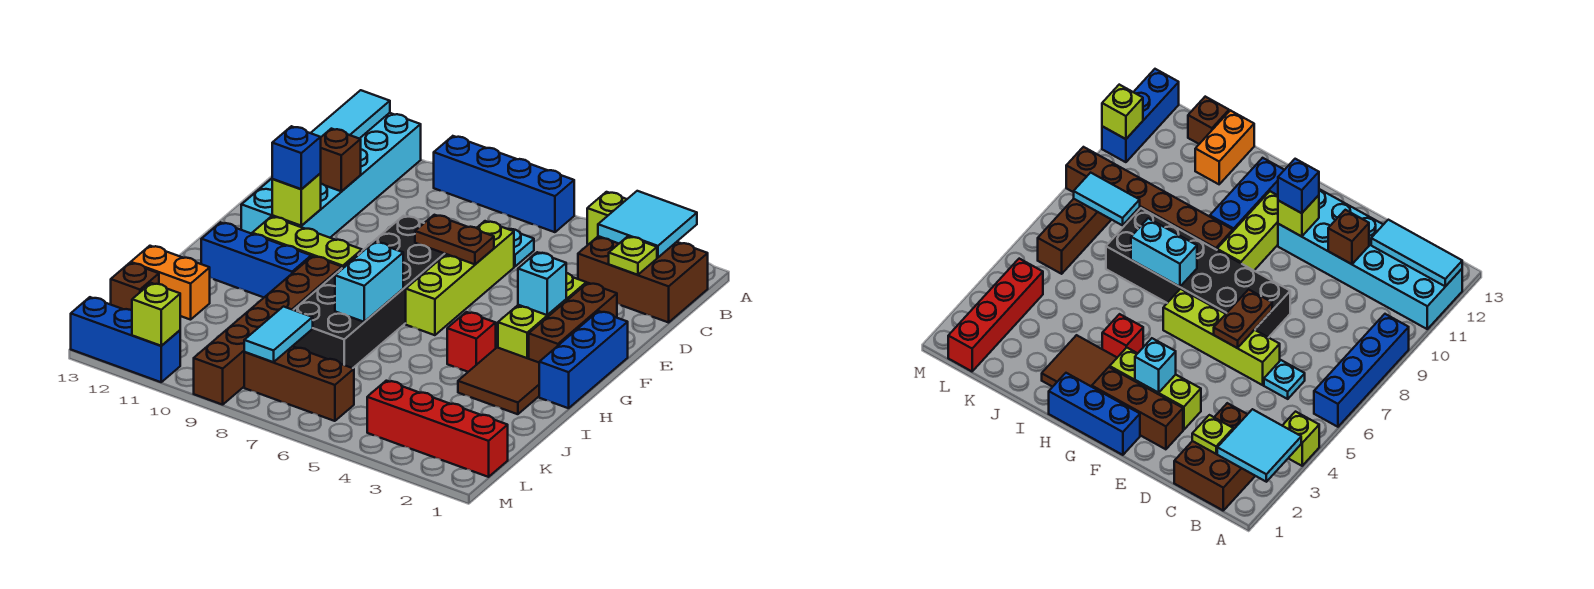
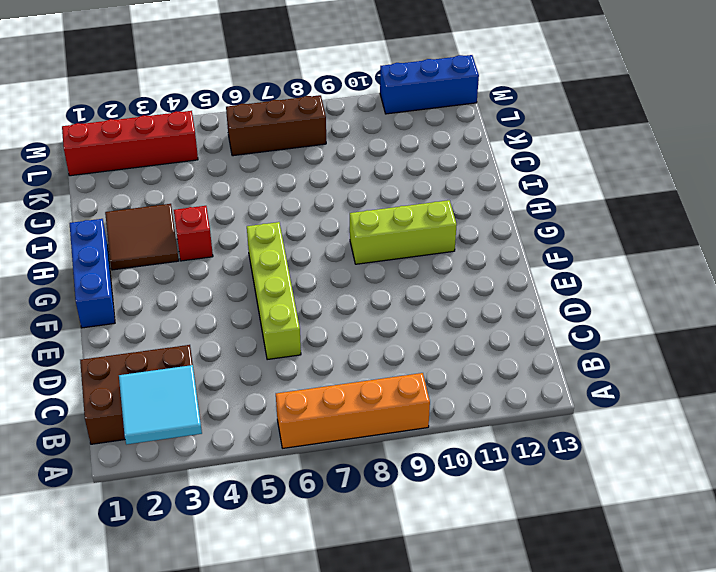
orange brick A6:A9 level 1 -> blue brick A6:A9 level 1
none -> lime brick A4 level 1
none -> cyan brick A11:F12 level 1
none -> cyan plate C6 level 1
none -> brown brick E2:G2 level 1

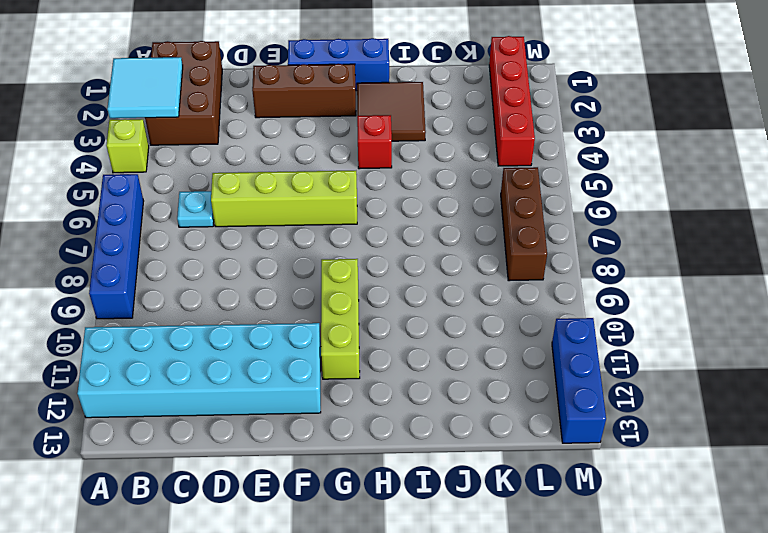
none -> lime brick E3:G3 level 1
none -> black brick E7:J8 level 1
none -> brown brick H9:M9 level 1
none -> blue brick H10:H12 level 1

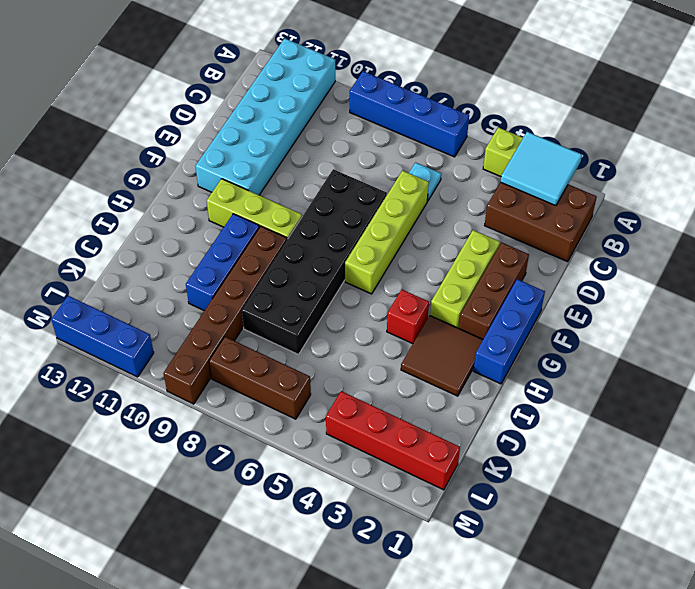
blue brick H10:J10 level 1 -> blue brick H10:H12 level 1
none -> orange brick J12:J13 level 1
none -> brown brick K13 level 1
none -> cyan tile A12:C12 level 2
none -> lime plate C2 level 2

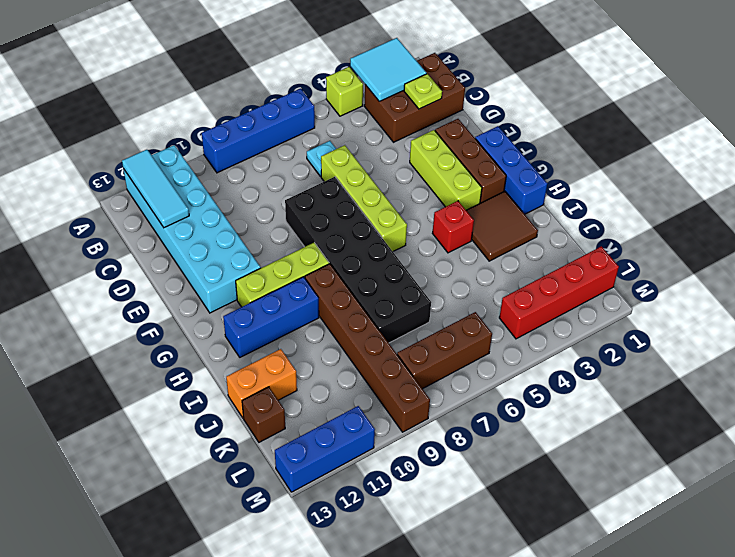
none -> brown brick D11 level 2
none -> brown plate E6:E7 level 2
none -> cyan brick F3 level 2
none -> lime brick F11 level 2

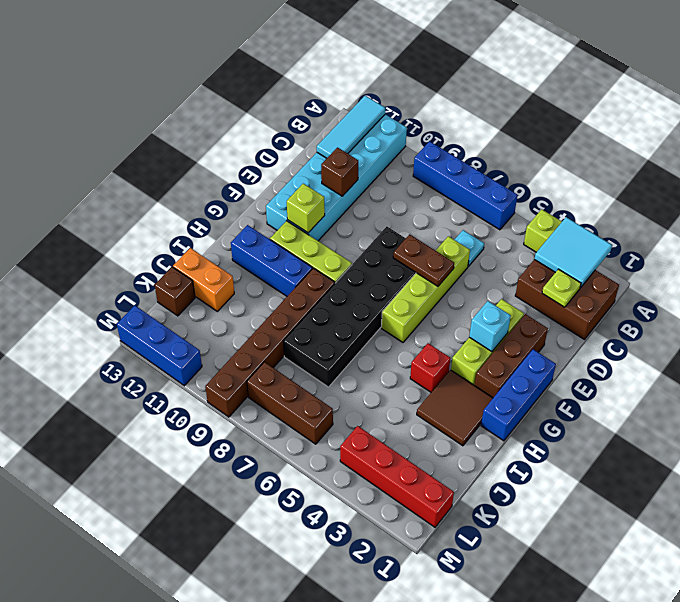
none -> cyan brick H7:I7 level 2
none -> cyan tile K8:L8 level 2
none -> lime brick M11 level 2
none -> blue brick F11 level 3

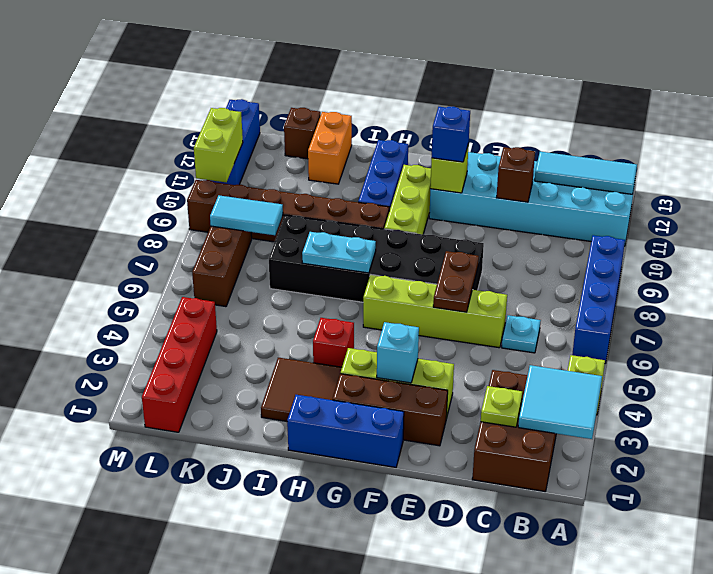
cyan plate H7:I7 level 2 -> cyan brick H7:I7 level 2
lime brick M10:M11 level 2 -> lime brick M11 level 2

